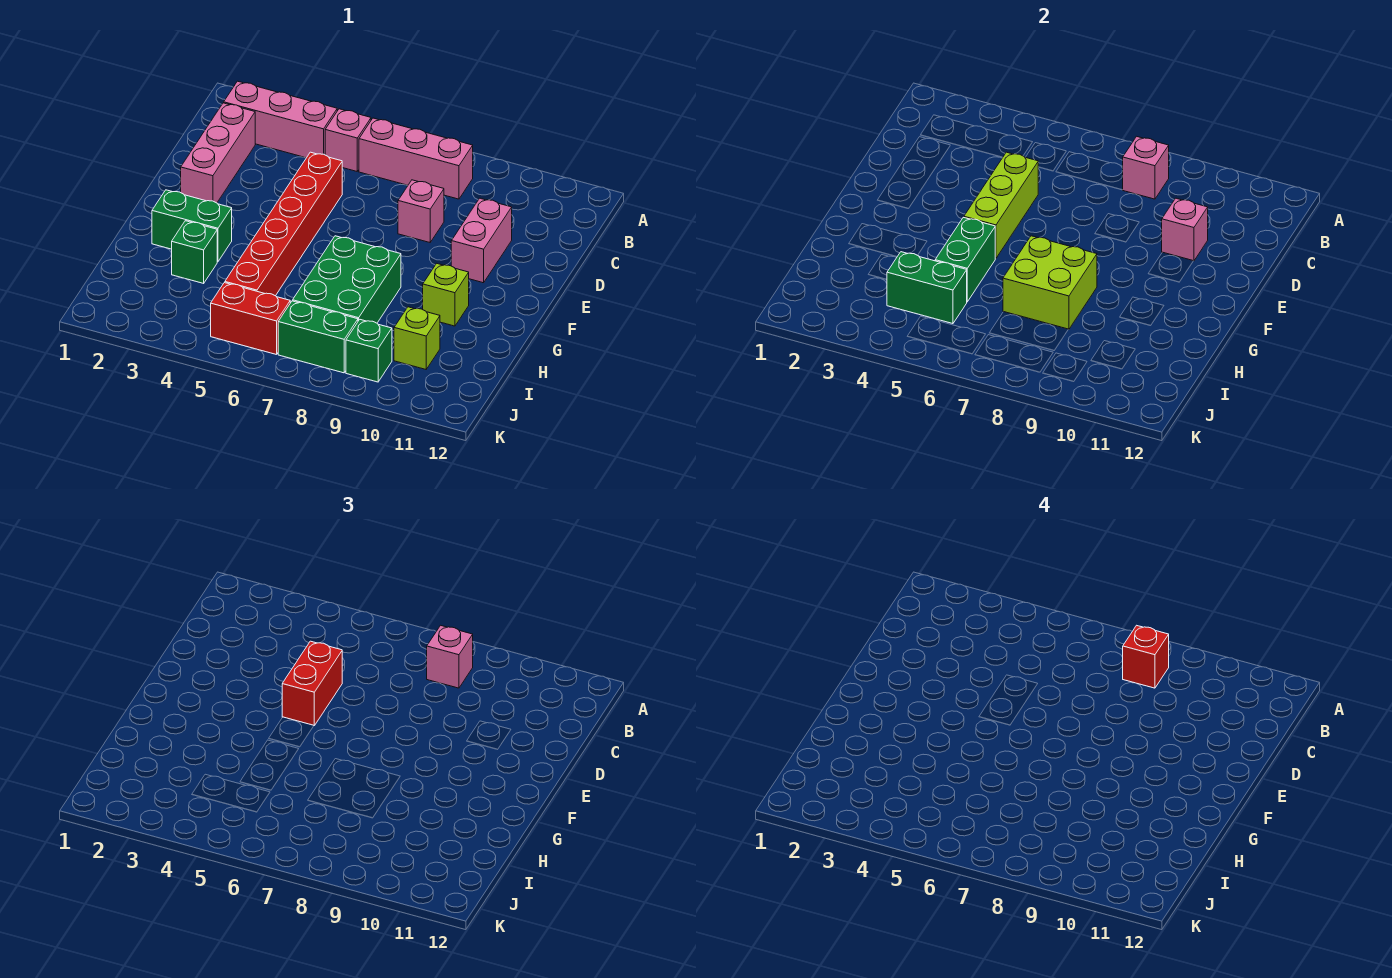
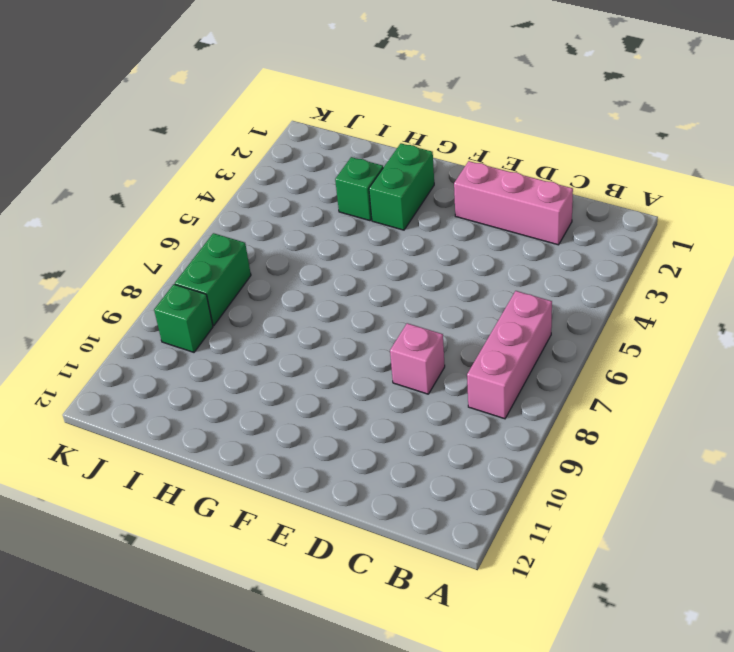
none -> pink brick B2:B4 level 1
none -> pink brick B5 level 1
none -> red brick D5:I5 level 1

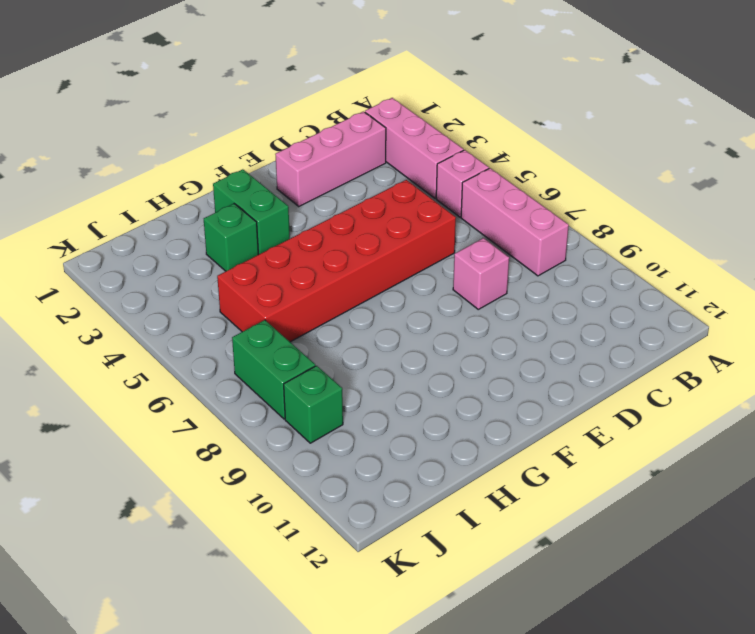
red brick D5:I6 level 1 -> red brick D5:I5 level 1
none -> pink brick D10:E10 level 1
none -> green brick G7:I8 level 1
none -> lime brick G10 level 1

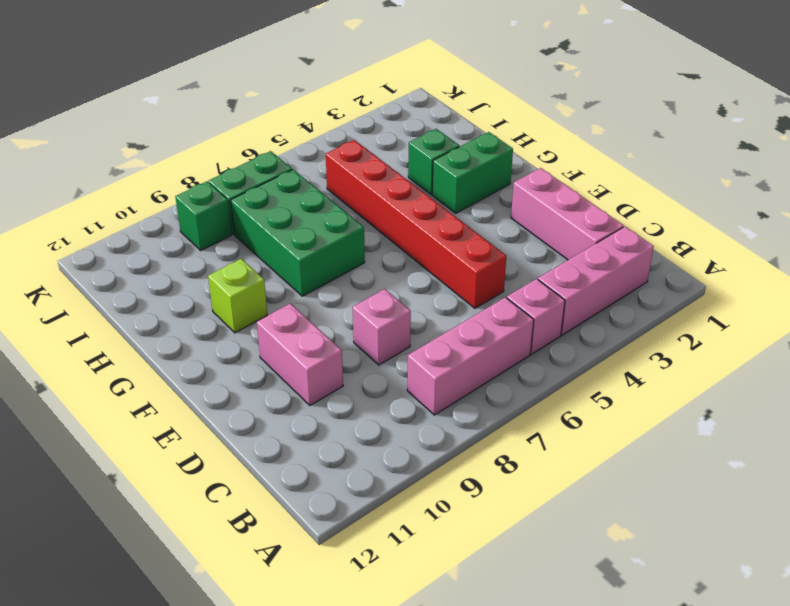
none -> lime brick I10 level 1
none -> red brick J5:J6 level 1
none -> pink brick B8 level 2

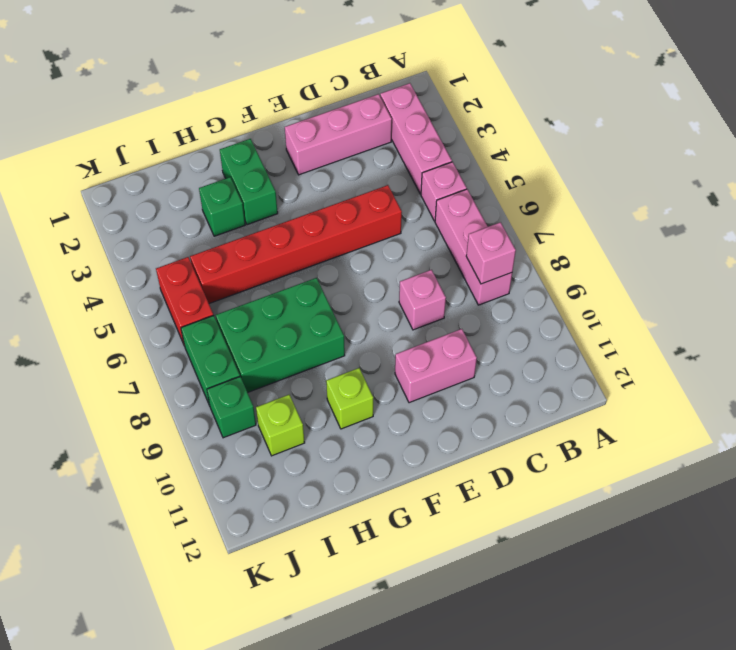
none -> lime brick D5:F5 level 2
none -> pink brick D10 level 2
none -> green brick G5:H5 level 2

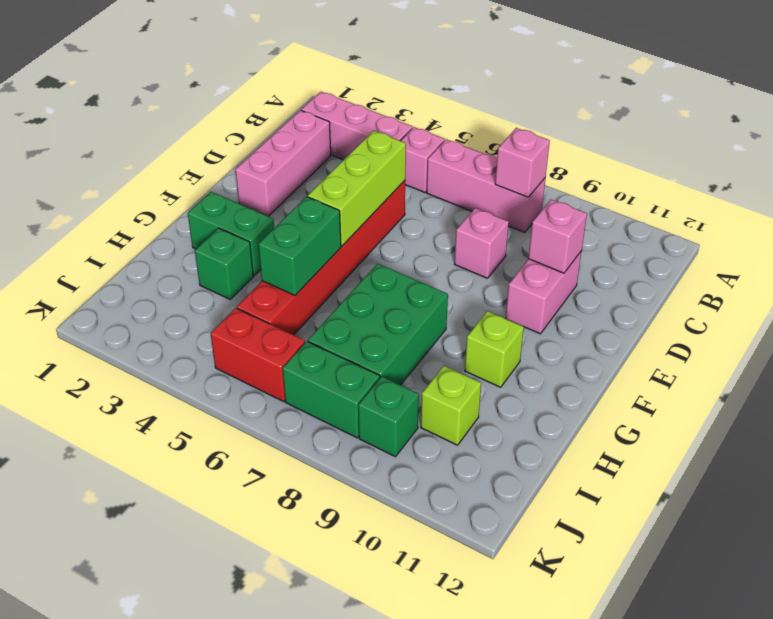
none -> lime brick G7:H8 level 2
none -> green brick I4:I5 level 2
none -> pink brick B8 level 3

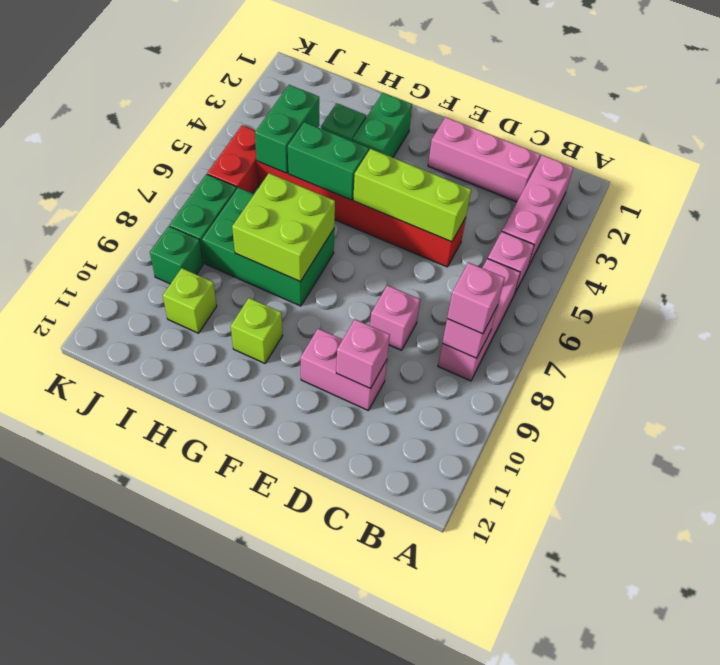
none -> red brick D5:E5 level 3
none -> red brick B8 level 4

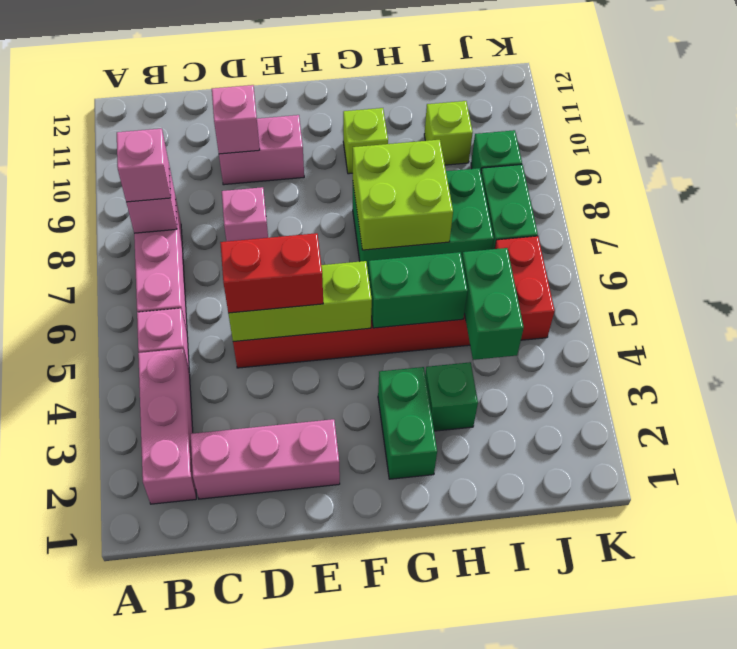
none -> red brick B8 level 4

